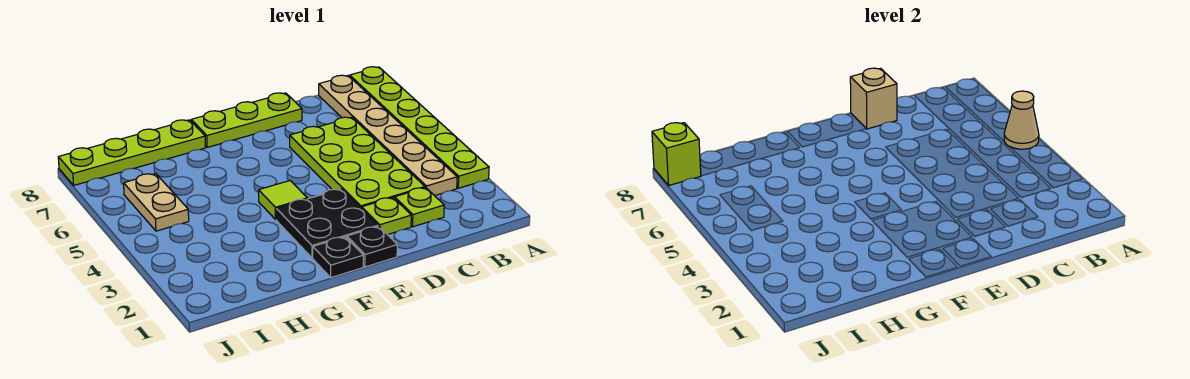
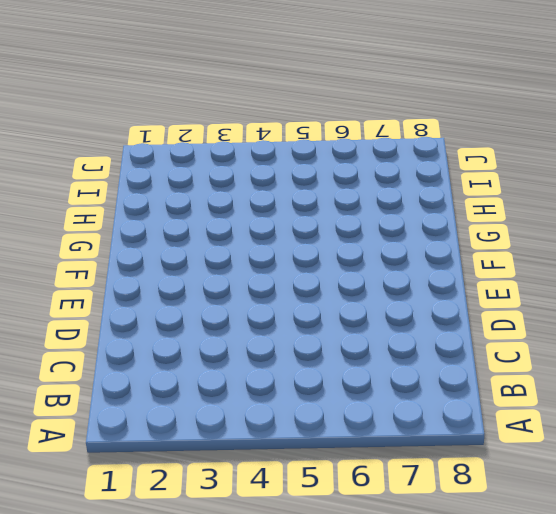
none -> lime plate A3:A8 level 1
none -> tan plate B3:B8 level 1
none -> lime plate C2 level 1

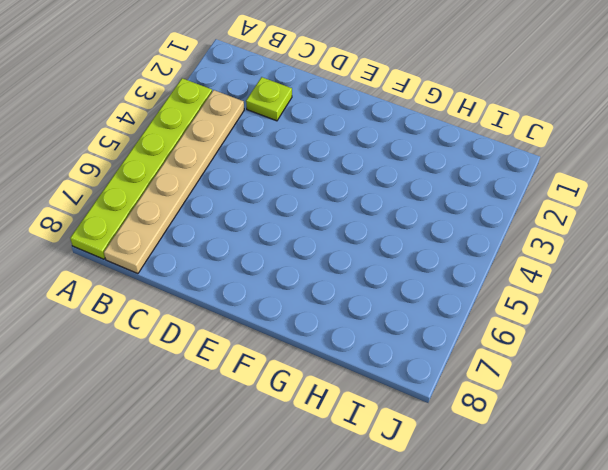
none -> lime plate C3:D6 level 1
none -> lime plate D2 level 1
none -> lime plate D8:F8 level 1

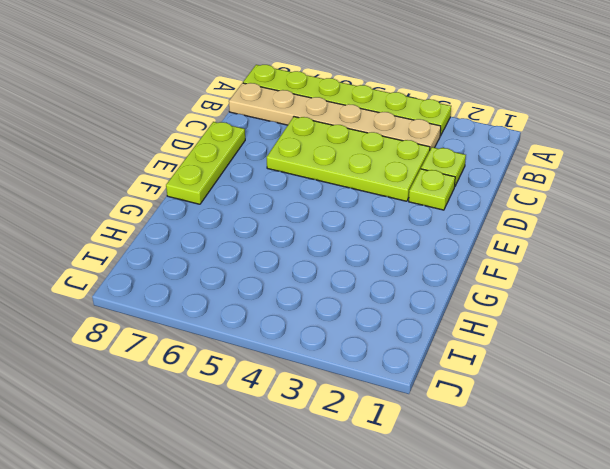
none -> black plate E1 level 1
none -> black plate E2:F3 level 1
none -> black plate F1 level 1

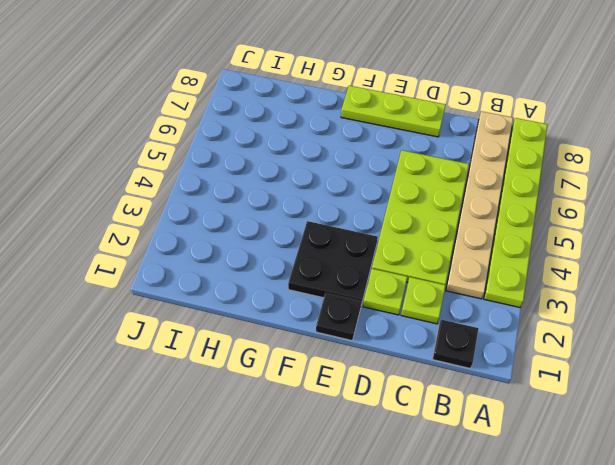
black plate B1 level 1 -> black plate F1 level 1
none -> lime tile F4 level 1
none -> lime plate G8:J8 level 1
none -> tan plate I5:I6 level 1

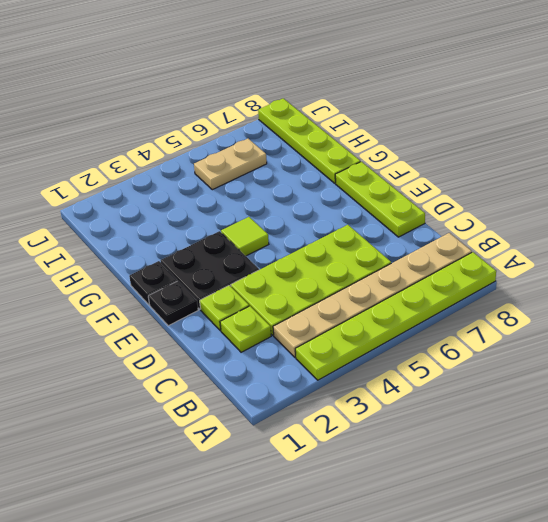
none -> tan cone A5 level 2
none -> tan brick D8 level 2
none -> lime brick J8 level 2

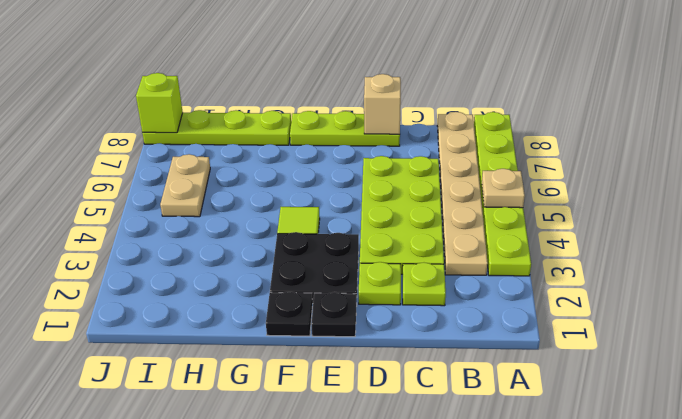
tan plate A5 level 2 -> tan cone A5 level 2

